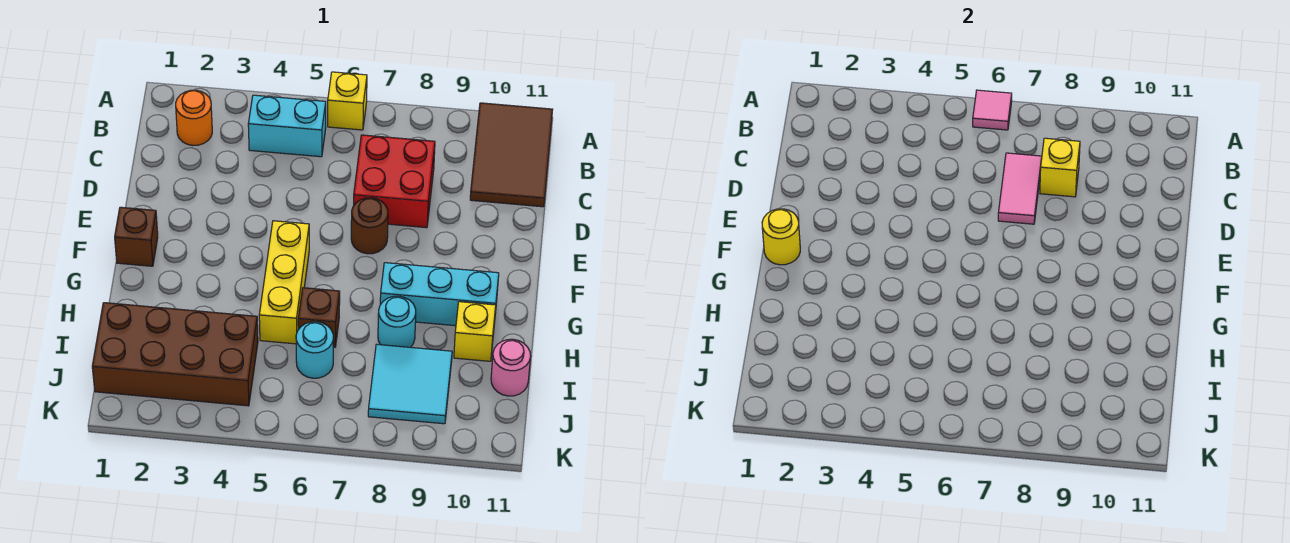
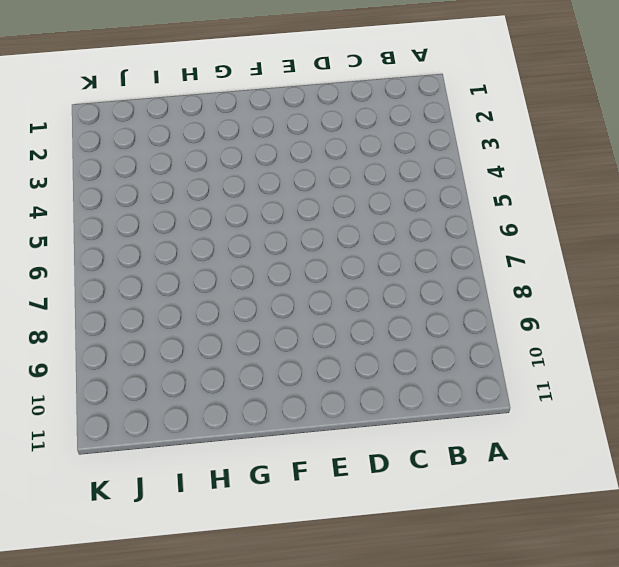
none -> yellow brick A6 level 1
none -> brown tile A10:C11 level 1
none -> orange round brick B2 level 1

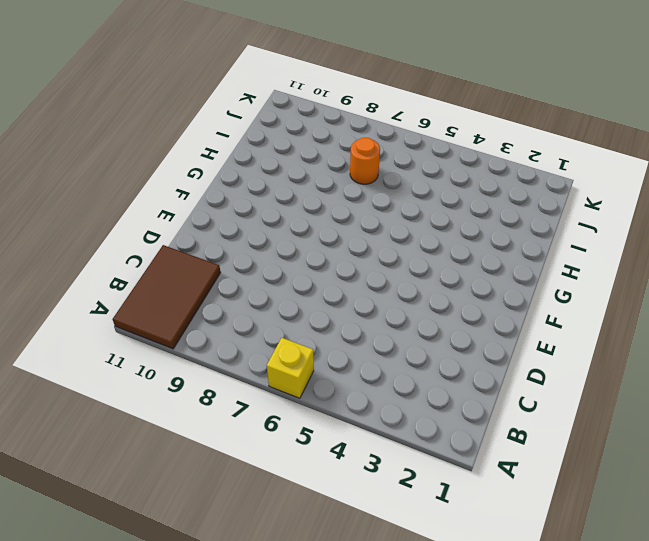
orange round brick I7 level 1 -> orange round brick B2 level 1
none -> cyan brick B4:B5 level 1
none -> red brick C7:D8 level 1
none -> brown round brick E7 level 1

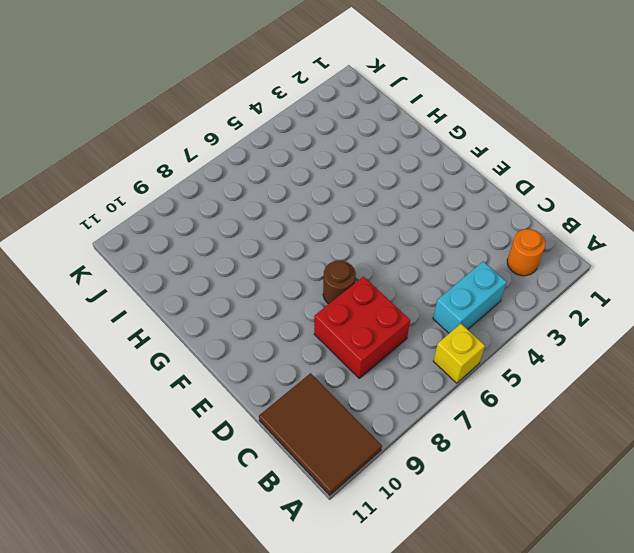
none -> brown brick F1 level 1
none -> yellow brick F5:H5 level 1
none -> cyan brick G8:G10 level 1

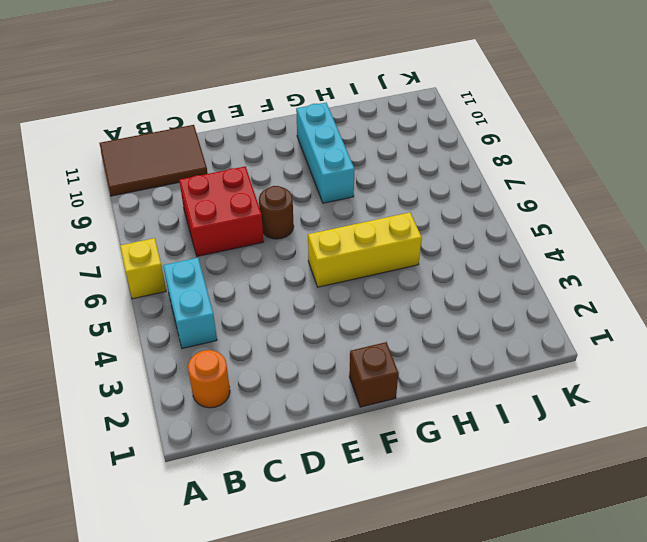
none -> brown brick H6 level 1
none -> cyan round brick H8 level 1
none -> yellow brick H10 level 1

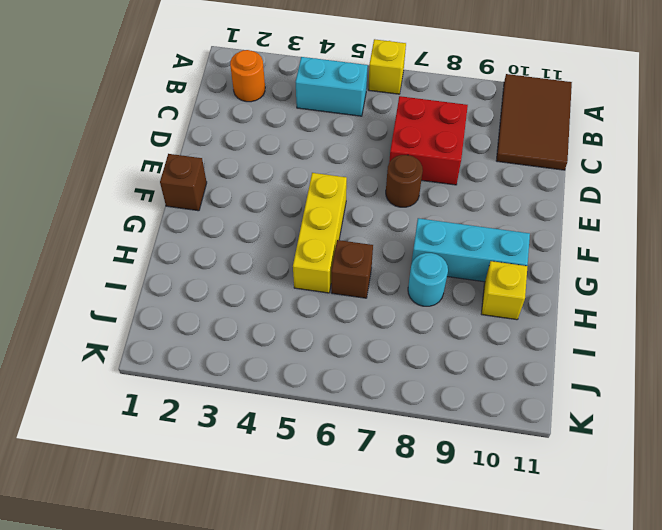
none -> brown brick I1:J4 level 1
none -> cyan round brick I6 level 1
none -> cyan tile I8:J9 level 1

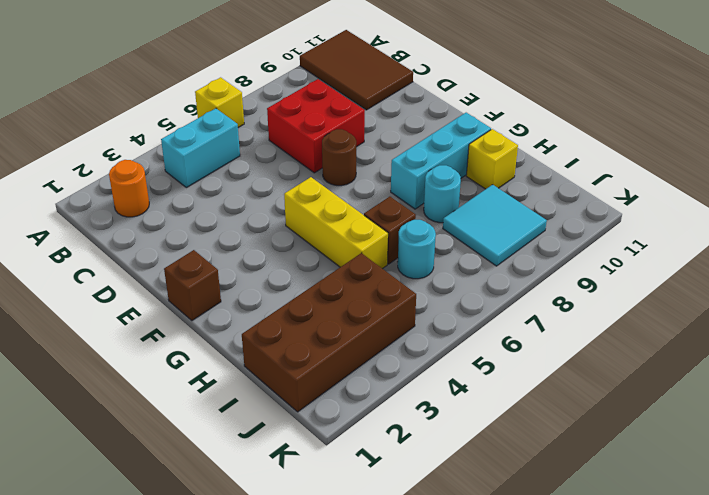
none -> pink round brick I11 level 1
none -> pink tile A6 level 2
none -> pink tile C7:D7 level 2

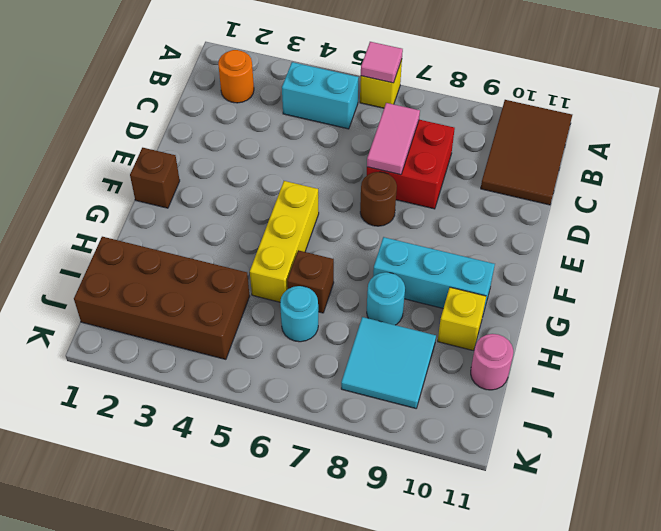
none -> yellow brick C8 level 2
none -> yellow round brick F1 level 2

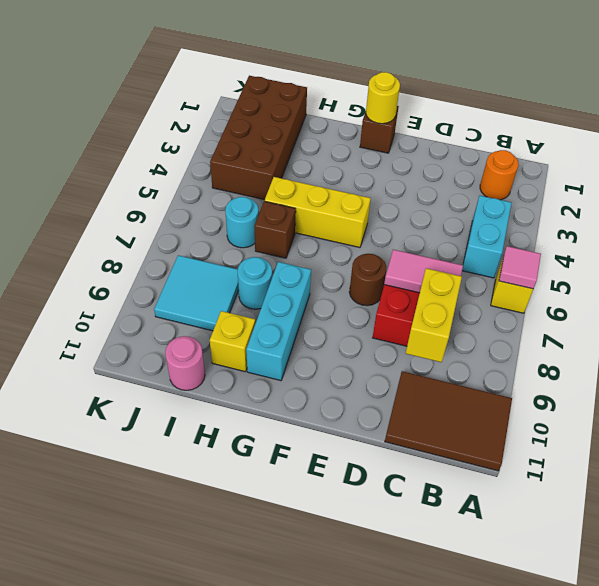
yellow brick C8:C9 level 2 -> yellow brick C8 level 2

